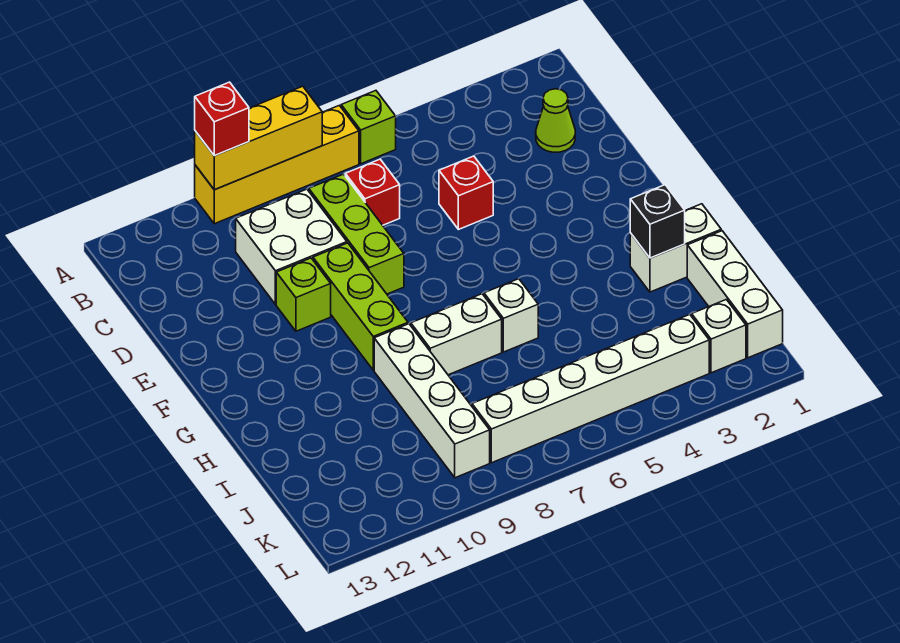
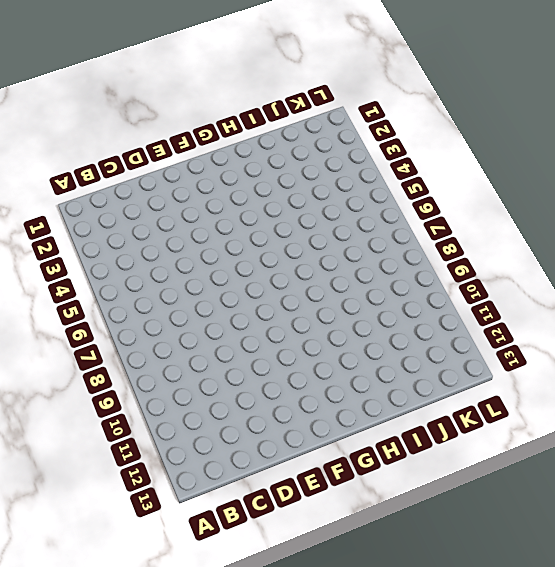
none -> lime brick A6 level 1
none -> yellow brick A7:A10 level 1
none -> lime cone C2 level 1

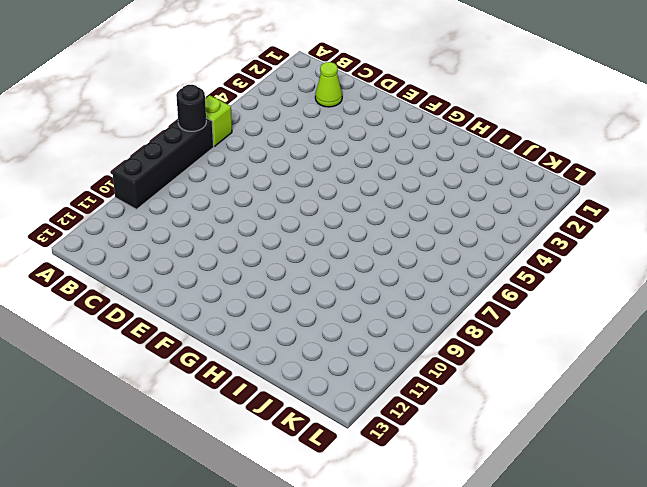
black brick A7:A10 level 1 -> yellow brick A7:A10 level 1
black round brick A7 level 2 -> none
none -> red brick C7 level 1
none -> lime brick C8:E8 level 1
none -> white brick C9:D10 level 1

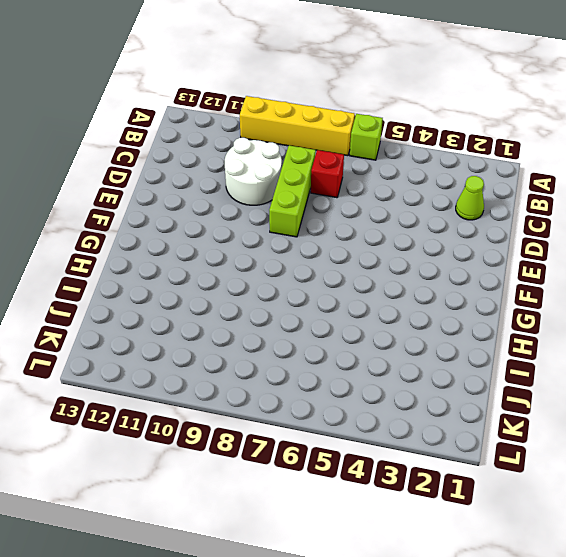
white round brick C9:D10 level 1 -> white brick C9:D10 level 1
none -> red brick D5 level 1
none -> lime brick E9:G9 level 1
none -> lime brick E10 level 1

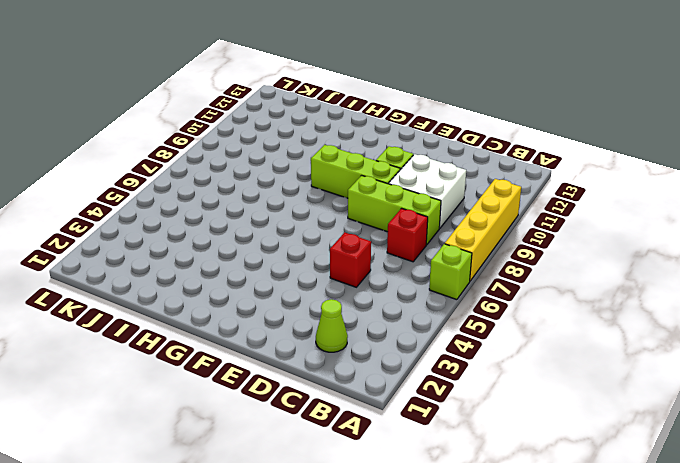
none -> white brick H1:H2 level 1
none -> white brick H6 level 1
none -> white brick H7:H8 level 1

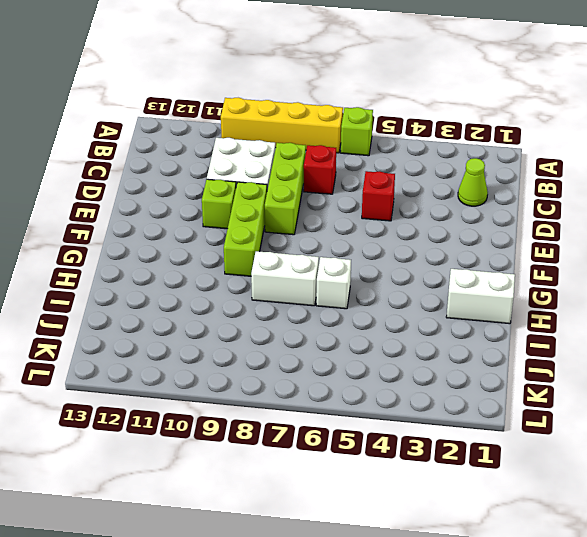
none -> white brick H9:K9 level 1
none -> white brick I1:K1 level 1
none -> white brick K2 level 1

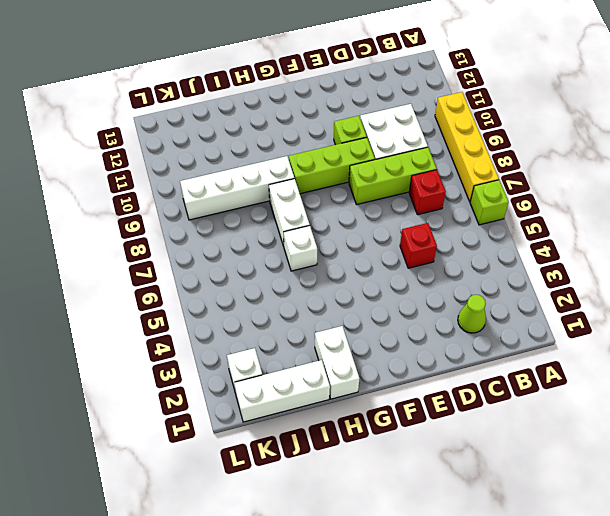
none -> white brick K3:K8 level 1
none -> yellow brick A8:A10 level 2
none -> black brick H2 level 2

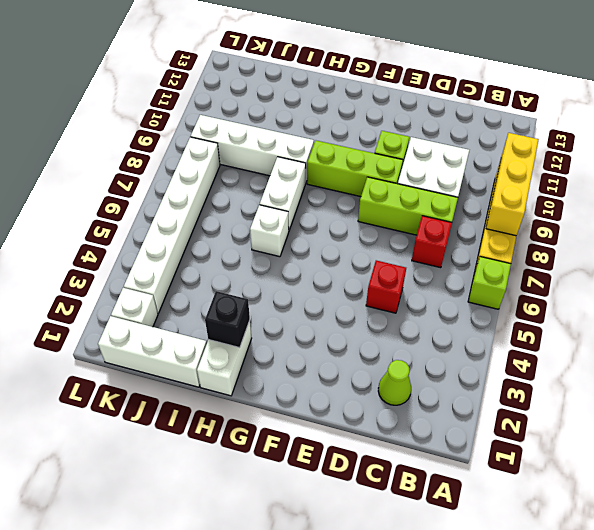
none -> red brick A10 level 3

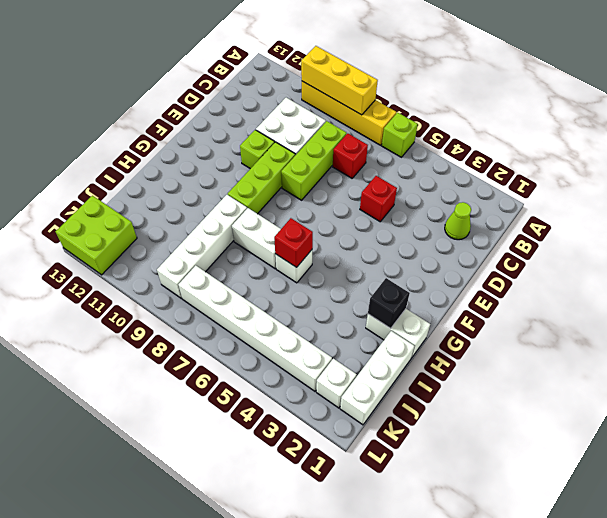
red brick H6 level 2 -> red brick A10 level 3
lime brick K12:L13 level 1 -> none

